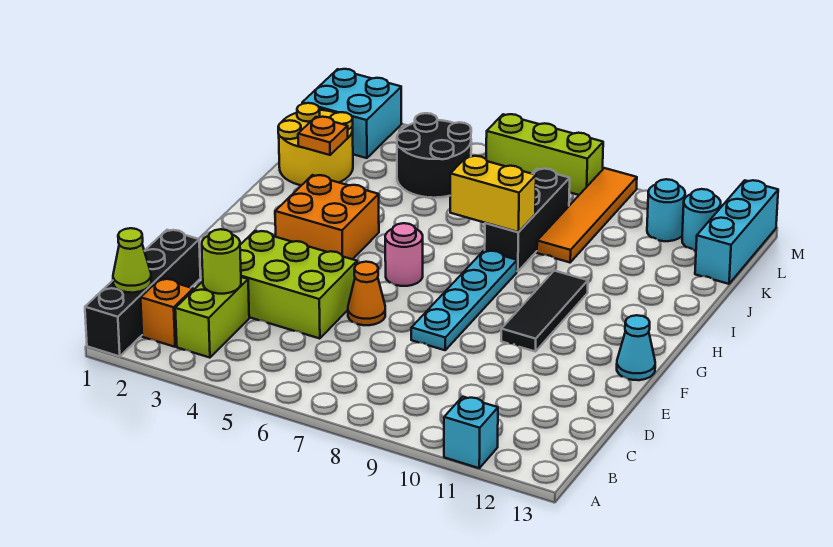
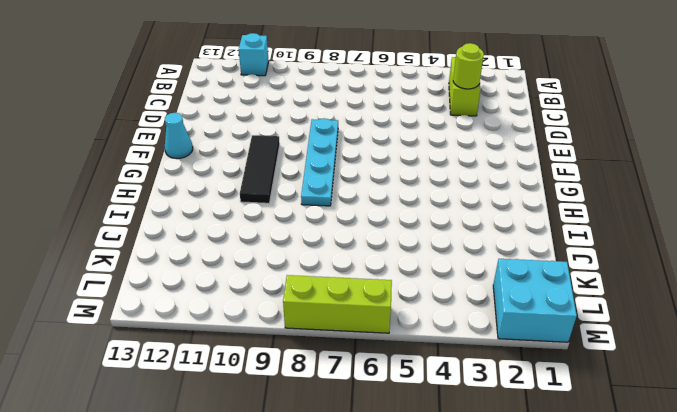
none -> black brick A1:D1 level 1
none -> orange brick B2 level 1
none -> lime brick D3:E5 level 1

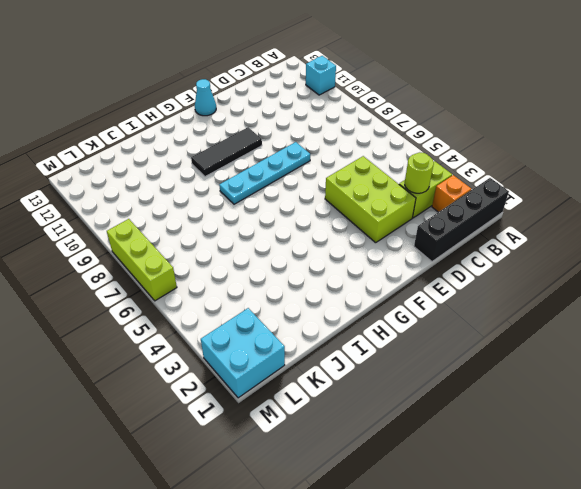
none -> orange cone E6 level 1
none -> orange brick G3:H4 level 1
none -> pink round brick G6 level 1

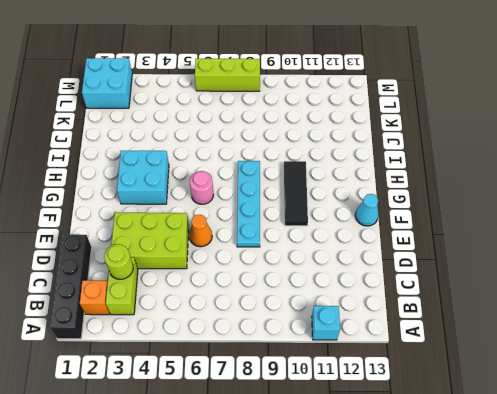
cyan brick G3:H4 level 1 -> orange brick G3:H4 level 1
none -> black brick I8:K8 level 1
none -> yellow round brick J1:K2 level 1
none -> orange tile J9:M9 level 1

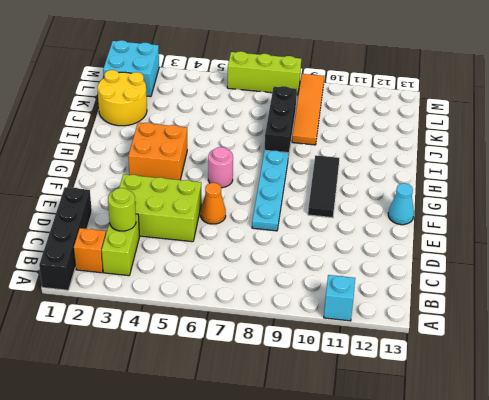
none -> black round brick K4:L5 level 1
none -> cyan brick K13:M13 level 1
none -> cyan round brick L11 level 1

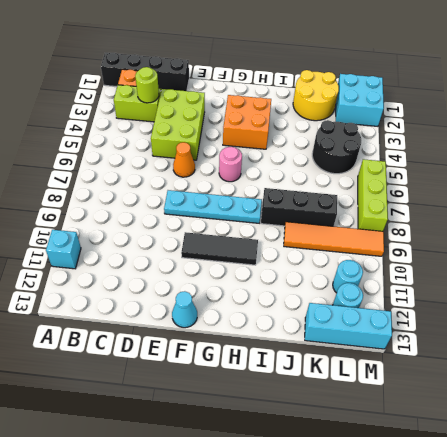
none -> lime cone B1 level 2
none -> yellow brick I7:I8 level 2
none -> orange plate J2 level 2

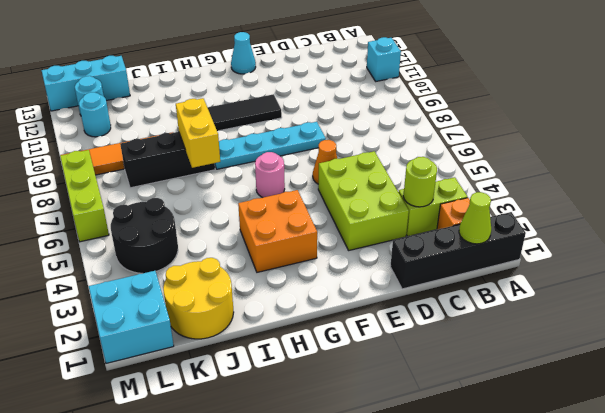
none -> orange plate J2 level 2

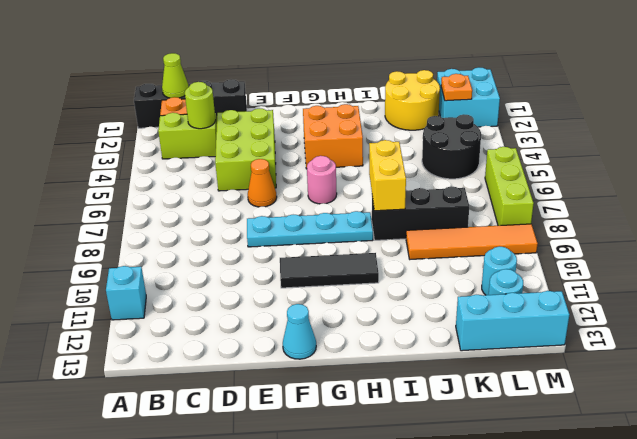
orange plate L2 level 2 -> orange plate J2 level 2

